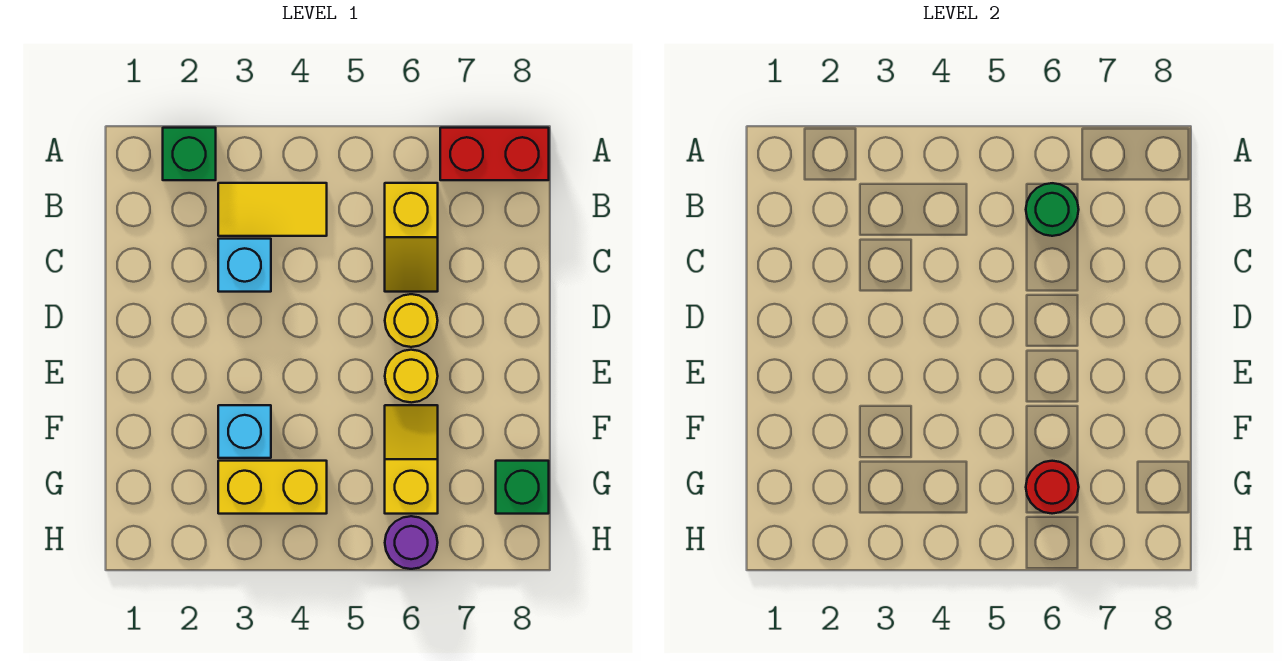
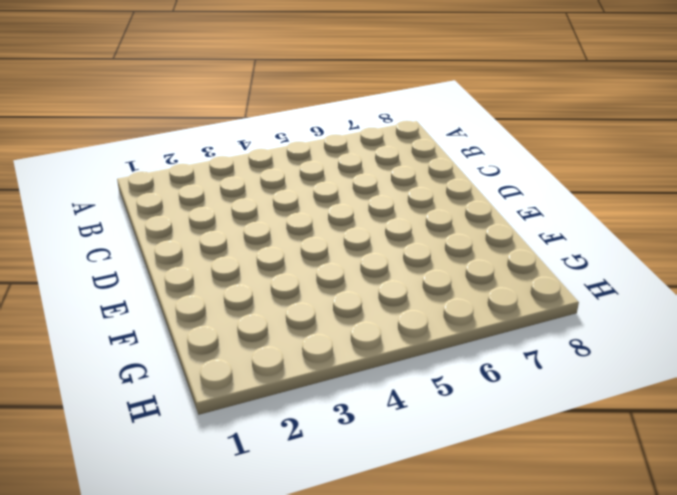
none -> green brick A2 level 1
none -> red brick A7:A8 level 1
none -> yellow tile B3:B4 level 1

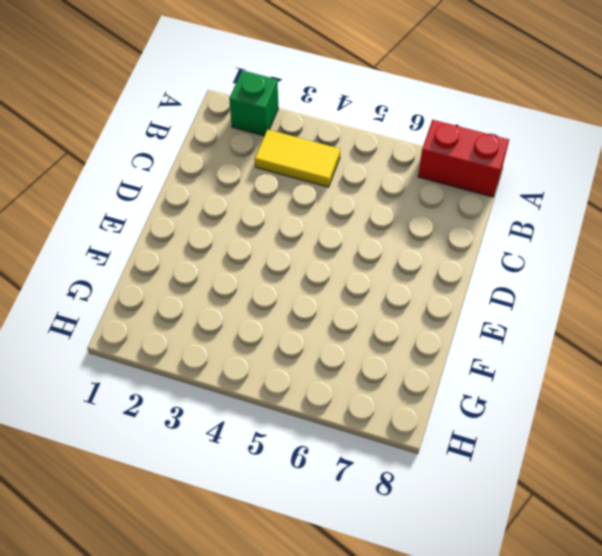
none -> yellow slope B6:C6 level 1 top B
none -> cyan brick C3 level 1
none -> yellow round brick D6 level 1

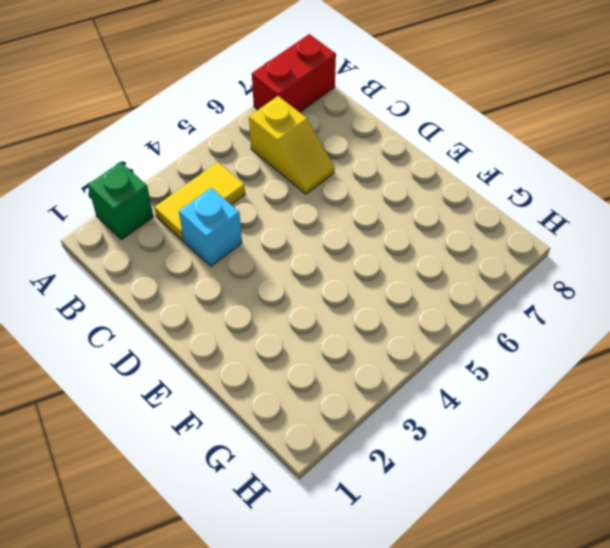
none -> yellow round brick D6 level 1
none -> yellow round brick E6 level 1
none -> cyan brick F3 level 1

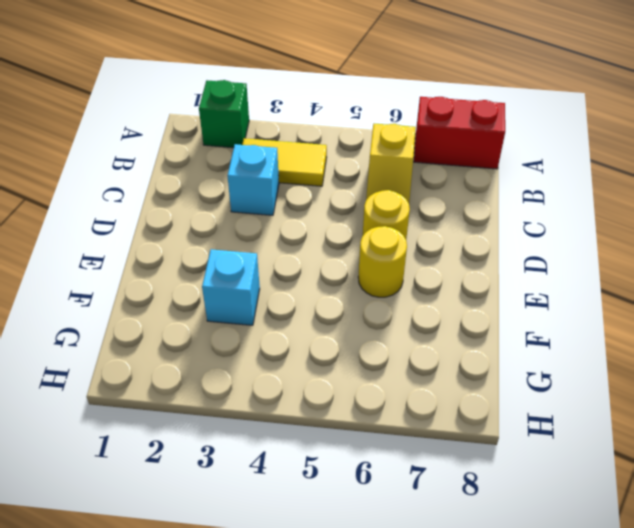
none -> yellow slope F6:G6 level 1 top G
none -> yellow brick G3:G4 level 1
none -> green brick G8 level 1

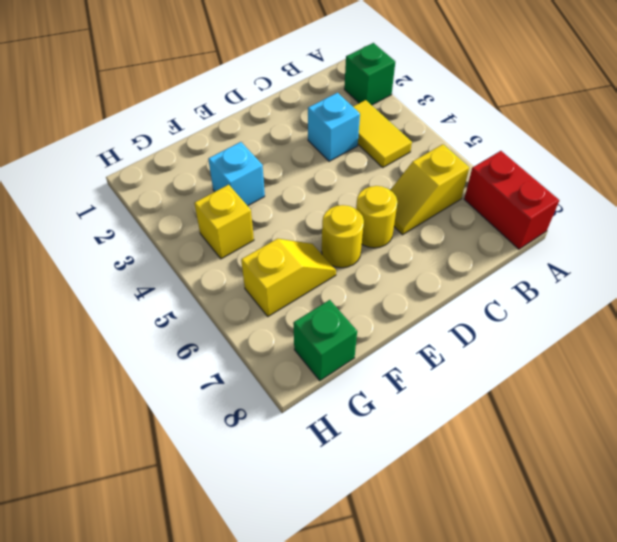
yellow brick G4 level 1 -> yellow brick G3:G4 level 1
none -> purple round brick H6 level 1
none -> green round brick B6 level 2
none -> red round brick G6 level 2

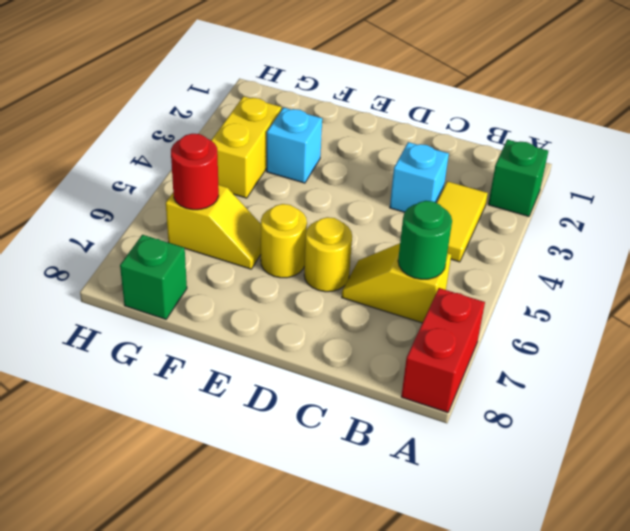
none -> purple round brick H6 level 1

